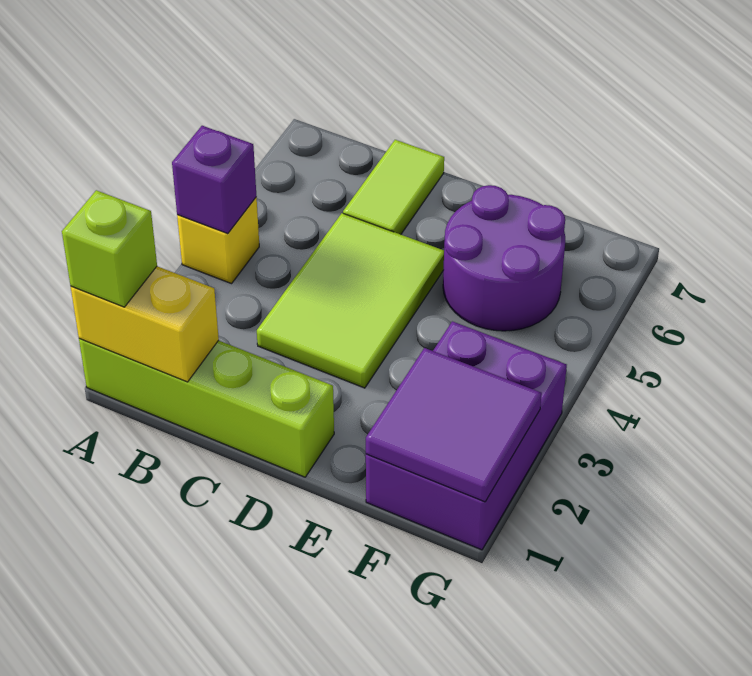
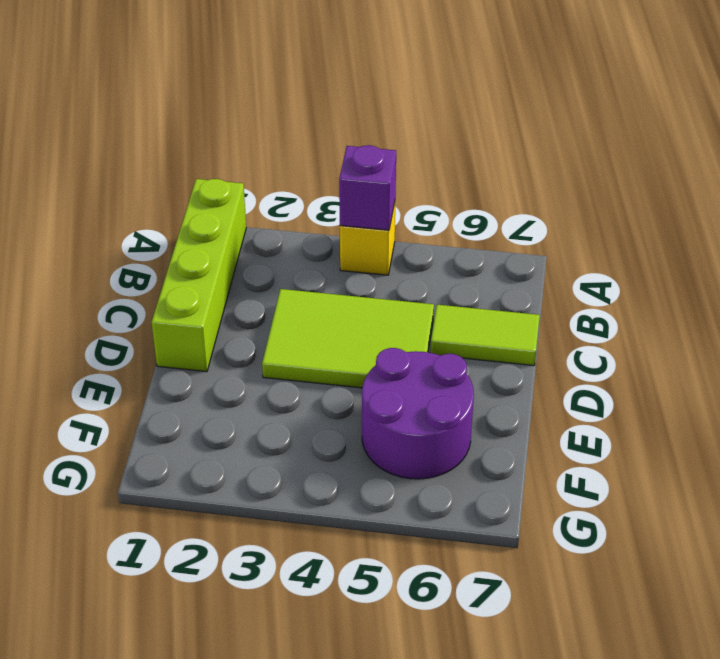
none -> purple brick F1:G3 level 1
none -> yellow brick A1:B1 level 2

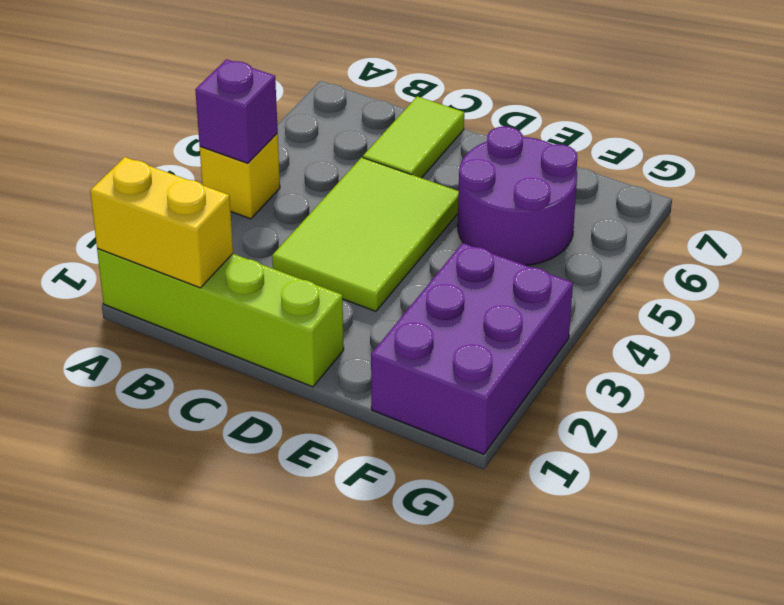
none -> purple tile F1:G2 level 2
none -> lime brick A1 level 3

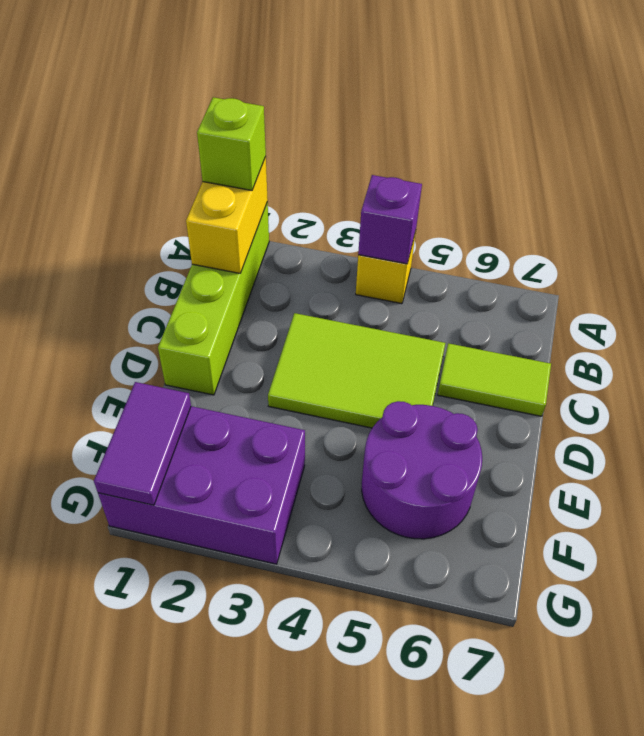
purple tile F1:G1 level 2 -> purple tile F1:G2 level 2

